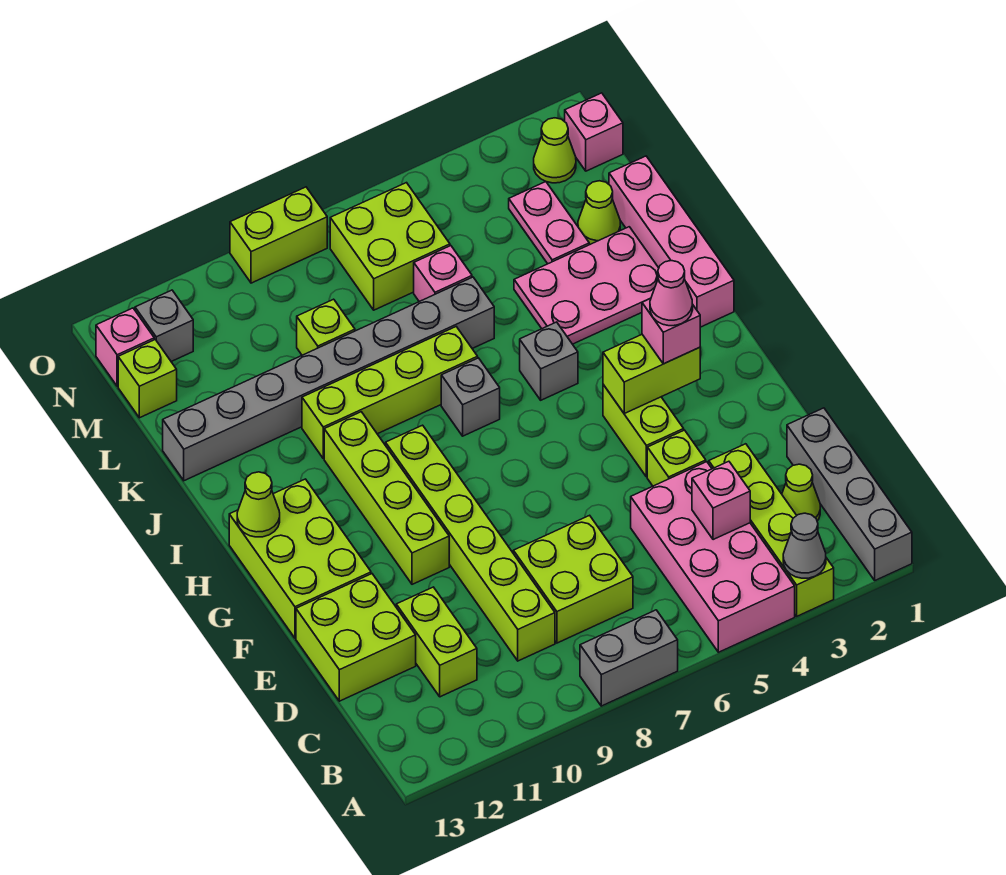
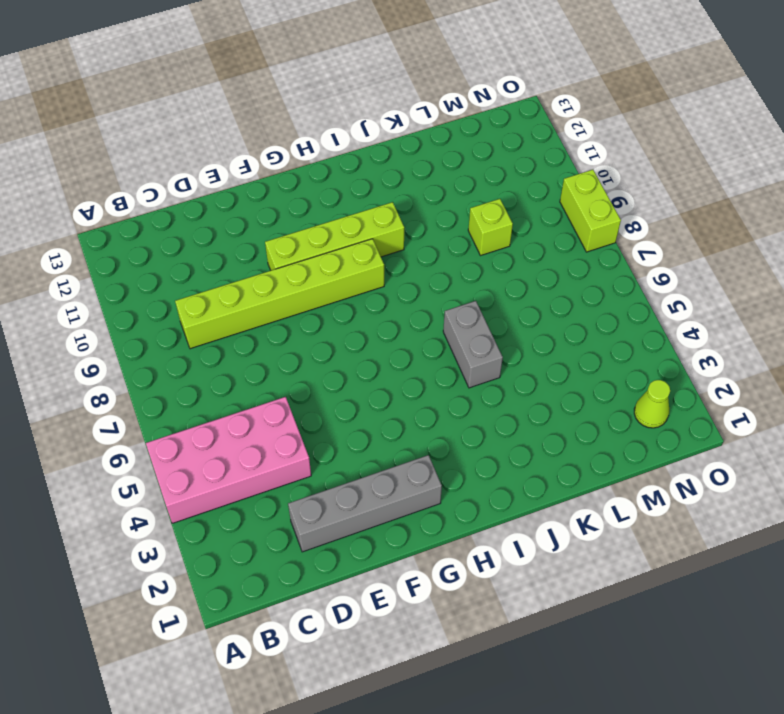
grey brick D2:G2 level 1 -> grey brick A1:D1 level 1
grey brick J5:J6 level 1 -> grey brick A7:A8 level 1
none -> lime brick A3:D3 level 1
none -> lime cone C2 level 1
none -> lime brick C7:D8 level 1
none -> lime brick C11:D11 level 1

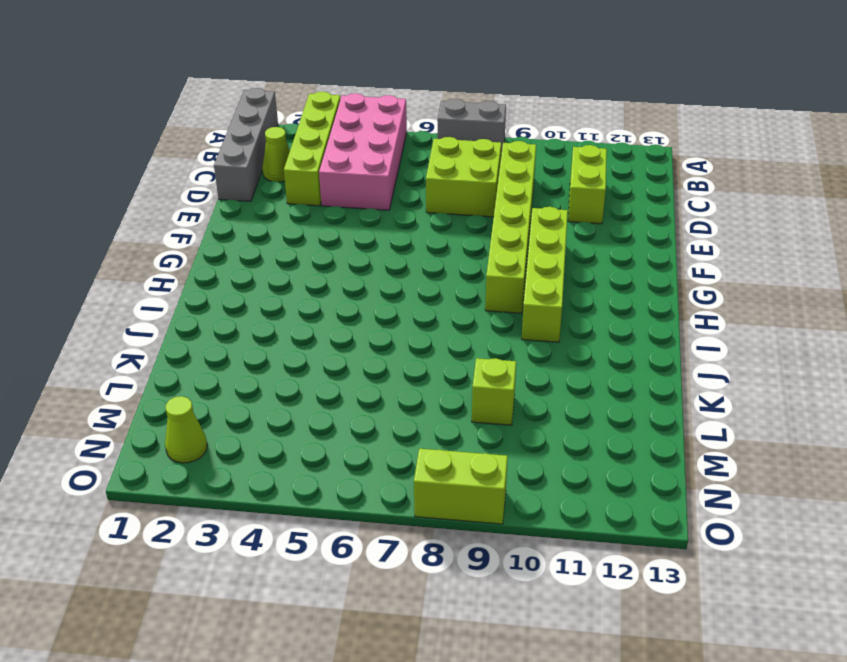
none -> lime brick D12:E13 level 1
none -> lime brick E4 level 1
none -> lime brick F4:G4 level 1
none -> lime brick F12:H13 level 1

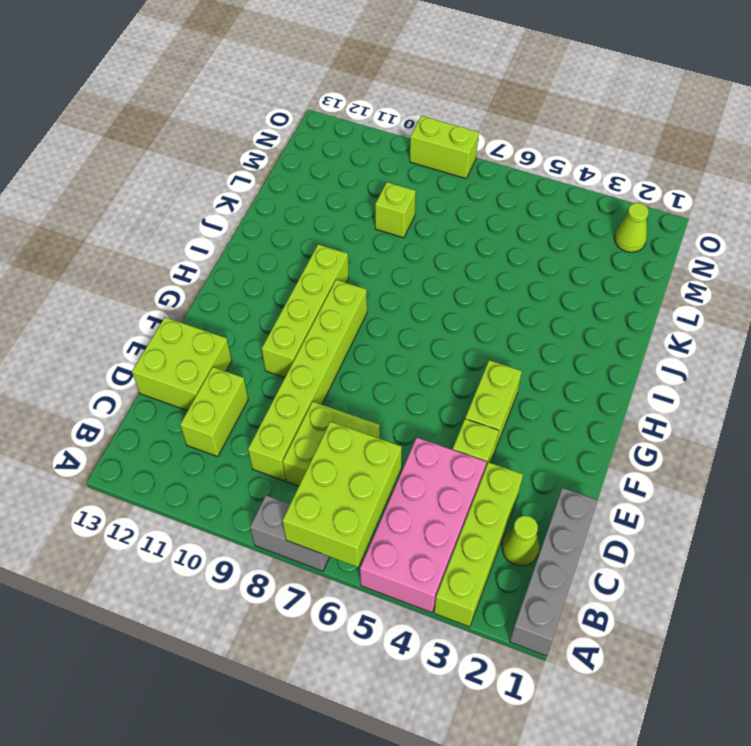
lime brick A6:C7 level 2 -> lime brick F12:H13 level 1
none -> pink brick I1:L1 level 1
none -> grey brick I5 level 1
none -> grey brick I7 level 1
none -> pink plate J2:K4 level 1

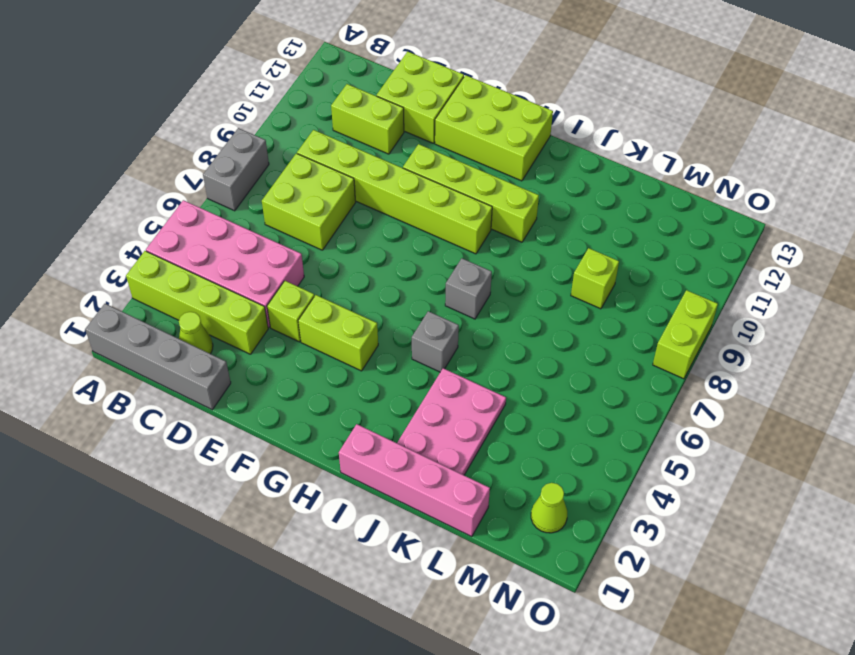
none -> lime brick J7:J10 level 1
none -> grey brick K6:K13 level 1
none -> lime cone L2 level 1
none -> pink plate L3:M3 level 1

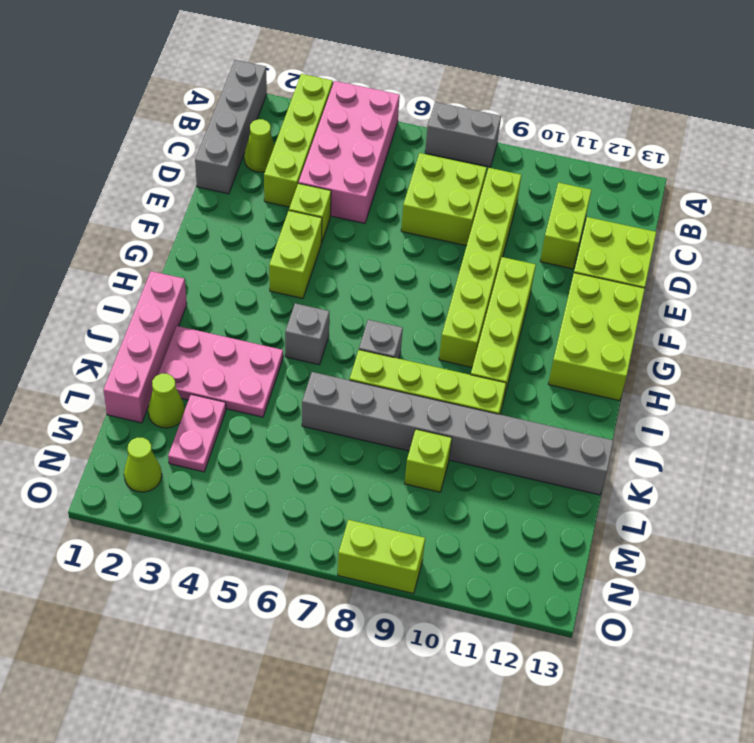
none -> pink brick L6 level 1
none -> lime brick M6:N7 level 1
none -> lime brick M13 level 1
none -> pink brick N1 level 1

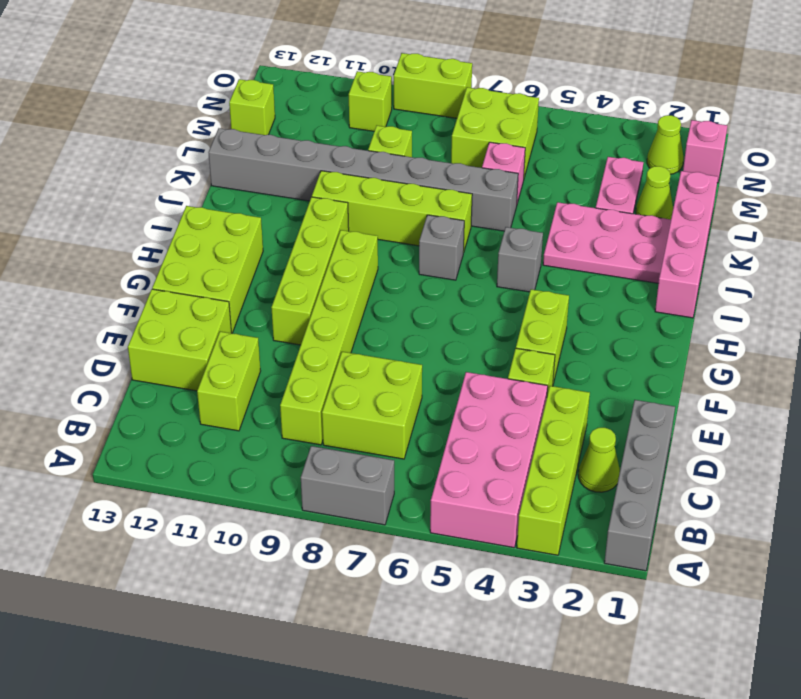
lime brick N10 level 1 -> none
none -> grey brick N12 level 1
none -> pink brick N13 level 1
none -> grey cone A3 level 2
none -> pink brick C4 level 2

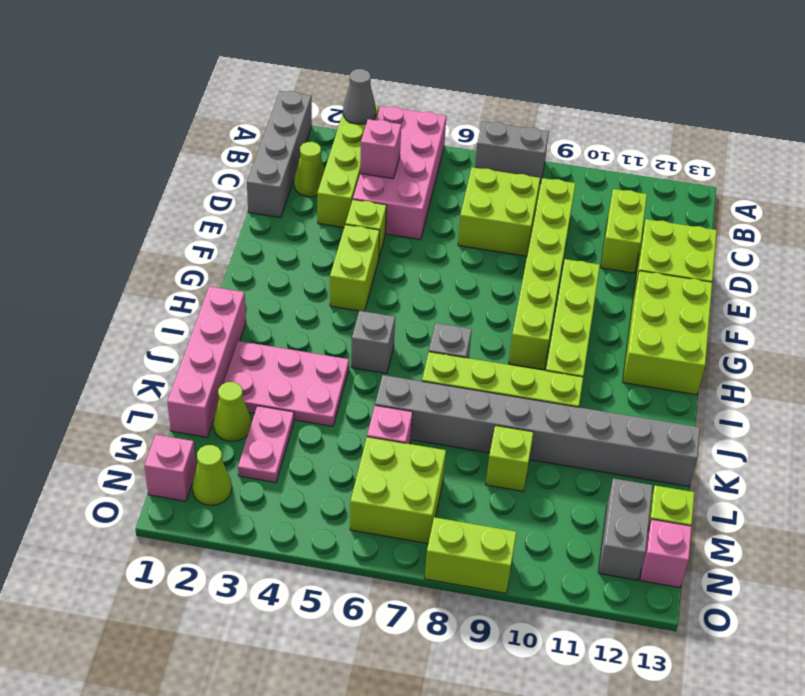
grey brick M12:N12 level 1 -> grey brick N12 level 1
none -> lime brick G3:G4 level 2
none -> lime cone H13 level 2
none -> pink brick G3 level 3
none -> pink cone G3 level 4

